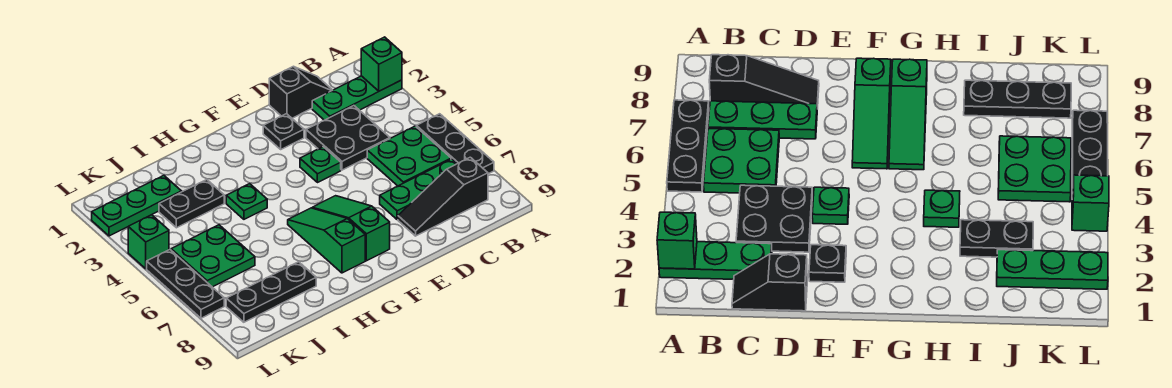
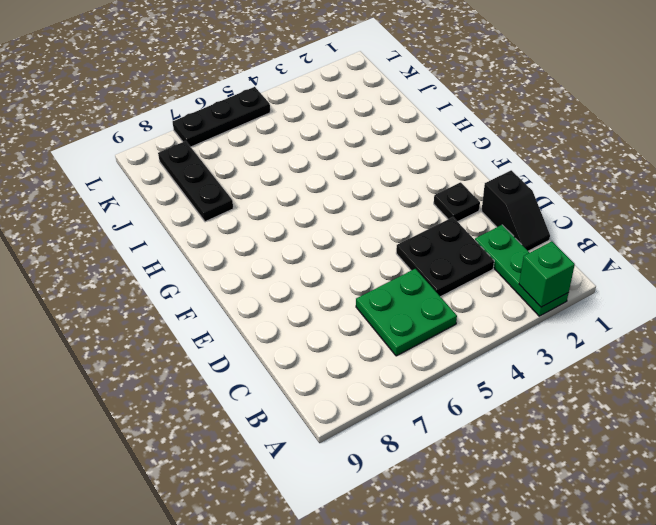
none -> black plate A5:A7 level 1
none -> green plate B7:D7 level 1
none -> black slope B8:D8 level 1 top B

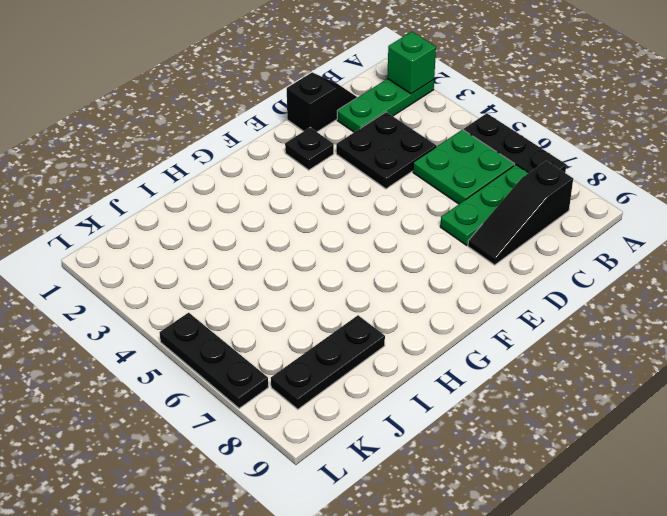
none -> green plate E4 level 1
none -> green slope F6:F8 level 1 top 8
none -> green slope G6:G8 level 1 top 8

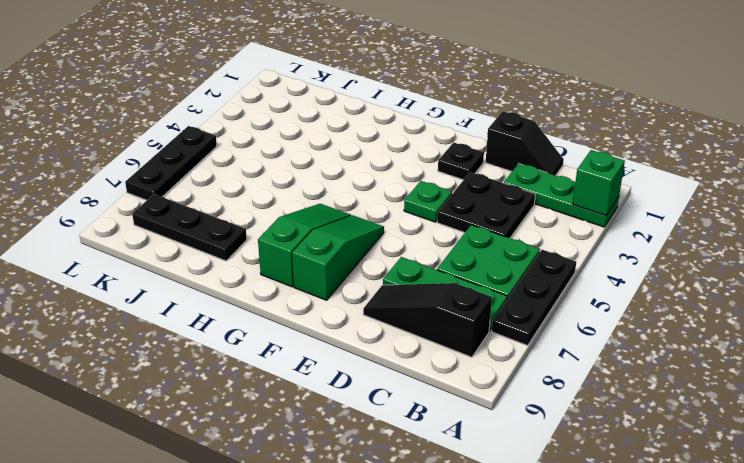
none -> green plate H4 level 1
none -> black plate I3:J3 level 1
none -> green plate J2:L2 level 1

